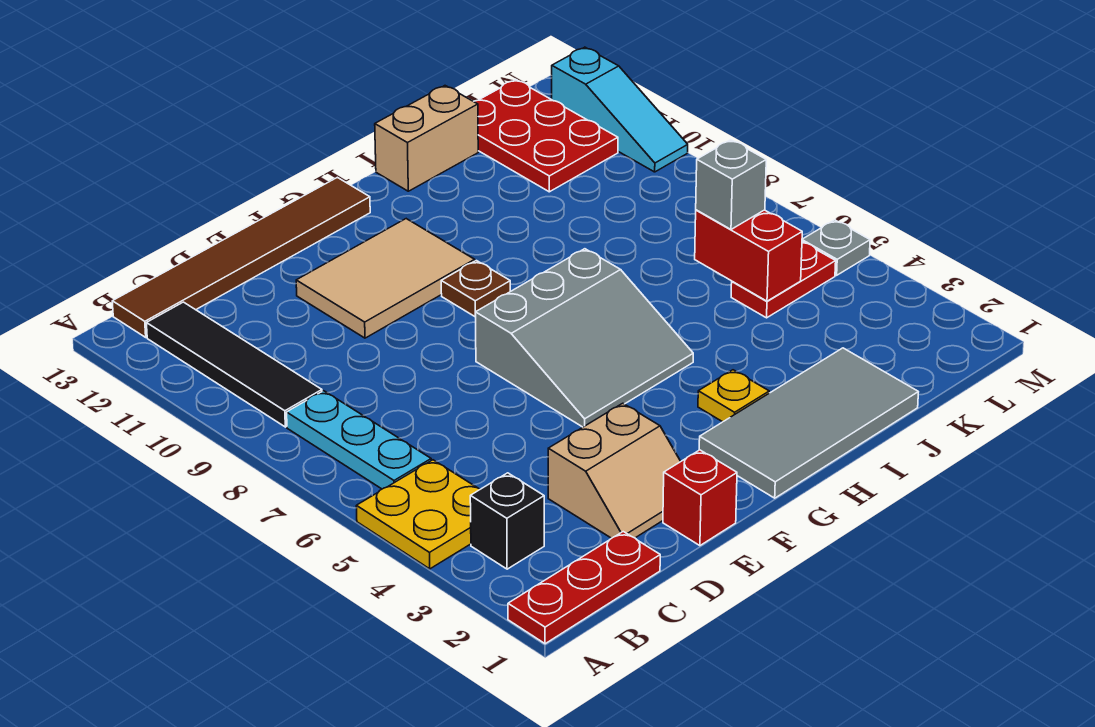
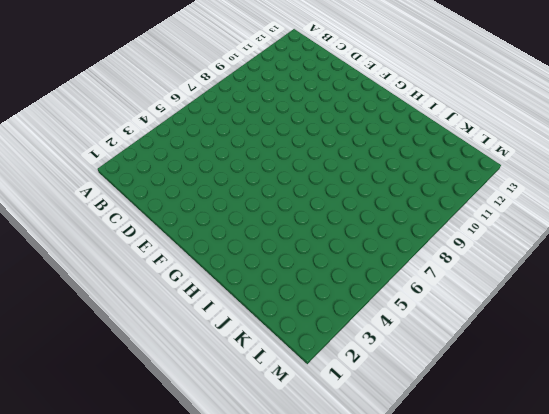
none -> red plate A1:C1 level 1
none -> yellow plate A4:B5 level 1
none -> black brick B3 level 1

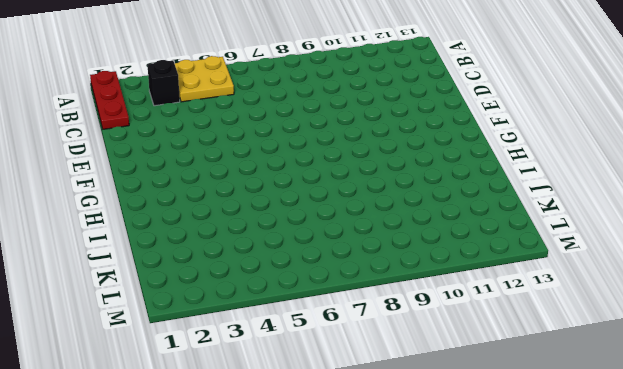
none -> cyan plate B6:B8 level 1
none -> black tile B9:B12 level 1
none -> brown tile B13:G13 level 1

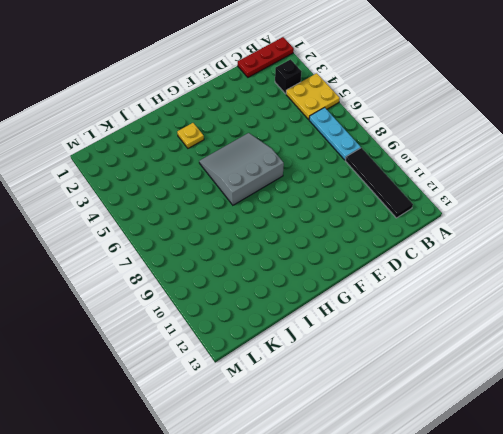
none -> brown tile B13:G13 level 1
none -> tan slope D2:E3 level 1 top 3
none -> red brick E1 level 1

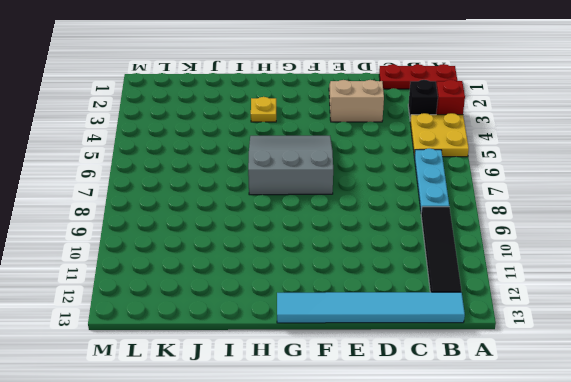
red brick A3 level 1 -> red brick E1 level 1
cyan tile B13:G13 level 1 -> brown tile B13:G13 level 1
none -> tan tile E10:G11 level 1
none -> grey tile G1:J2 level 1
none -> brown plate G9 level 1

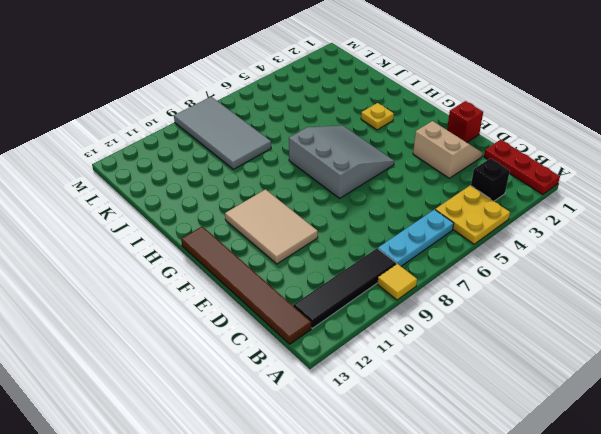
yellow tile A9 level 1 -> none
grey tile J8:M9 level 1 -> grey tile G1:J2 level 1
none -> brown plate G9 level 1
none -> tan brick I13:J13 level 1
none -> red plate K5:L5 level 1

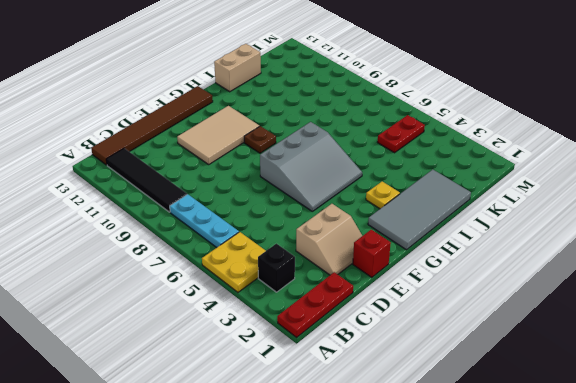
none -> red plate K11:L13 level 1
none -> grey plate M5 level 1
none -> cyan slope M10:M12 level 1 top 12

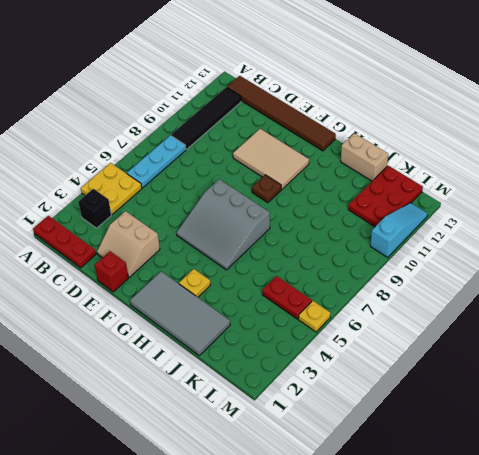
yellow plate M5 level 1 -> grey plate M5 level 1
cyan slope M10:M12 level 1 top 10 -> cyan slope M10:M12 level 1 top 12
none -> red brick K5:K6 level 2
none -> grey brick K6 level 3

